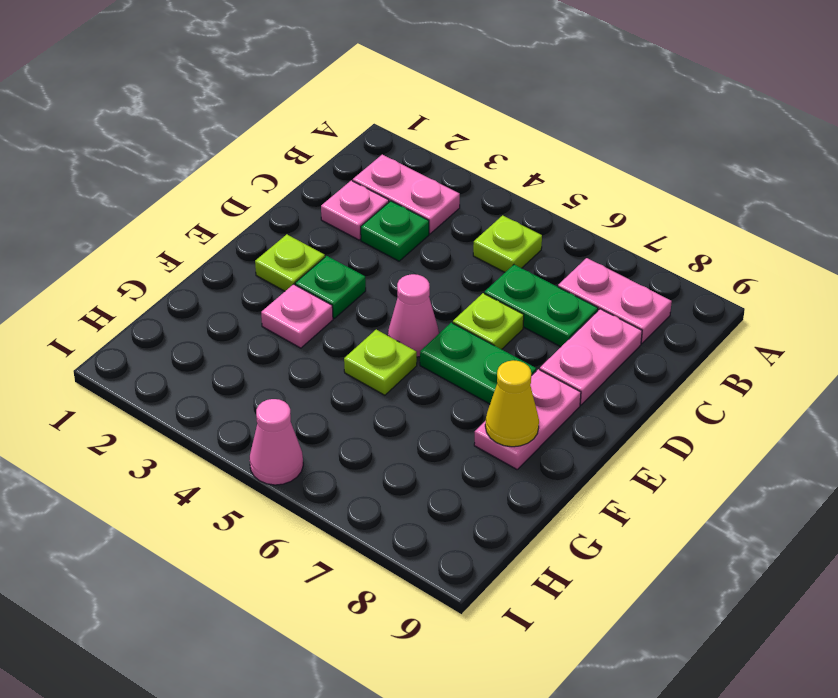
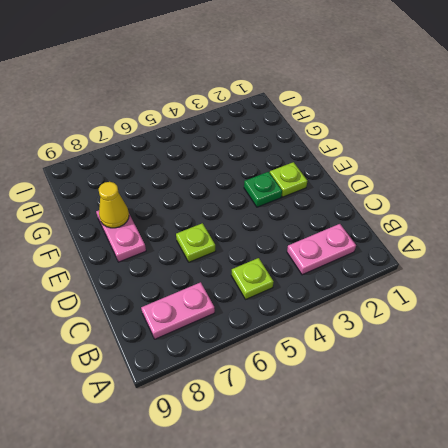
none -> pink plate C2 level 1
none -> green plate C3 level 1
none -> green plate C6:C7 level 1

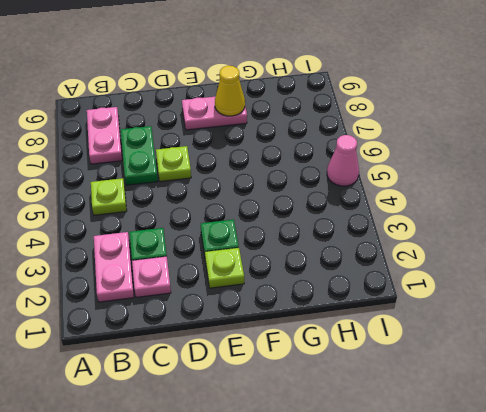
none -> pink plate C8:D8 level 1
none -> pink cone E5 level 1
none -> green plate E6:E7 level 1

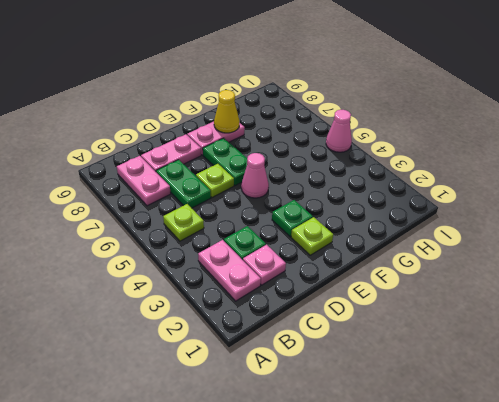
none -> pink plate F3 level 1
none -> lime plate F5 level 1

